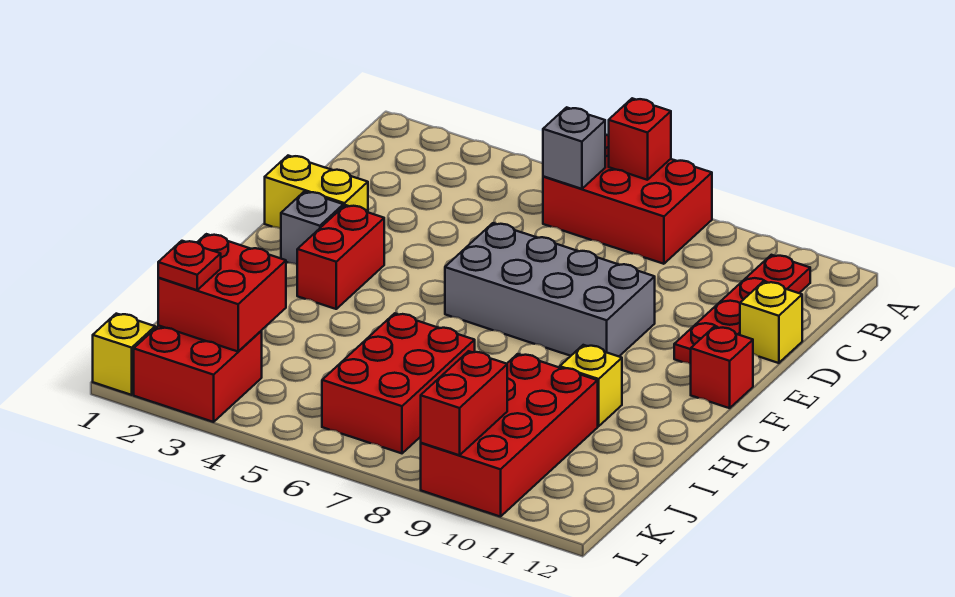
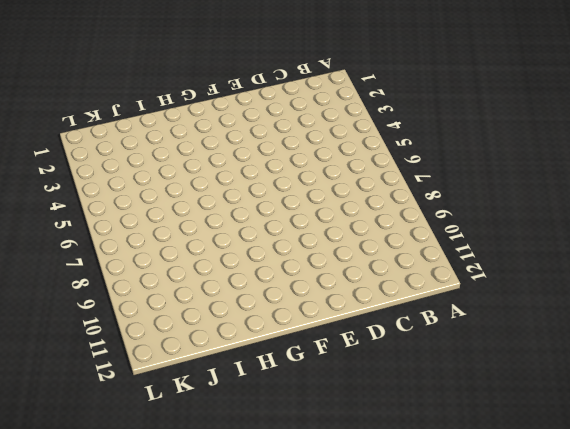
none -> red brick A6:B8 level 1
none -> red plate B11:E11 level 1
none -> yellow brick D12 level 1

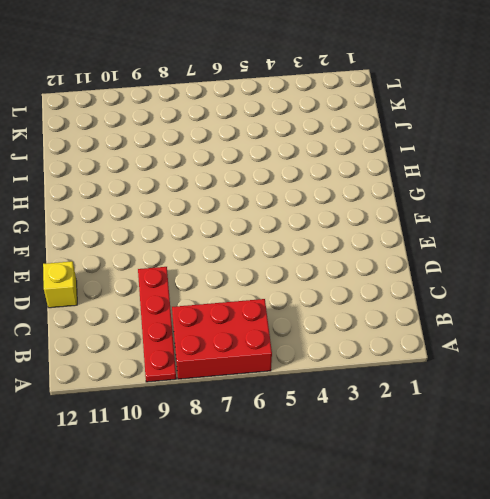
red plate A9:D9 level 1 -> red plate B11:E11 level 1
none -> yellow brick E1:E2 level 1
none -> grey brick E6:F9 level 1
none -> grey brick F2 level 1

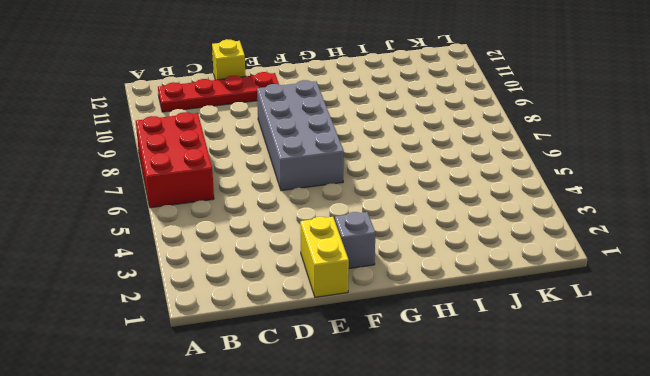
none -> red brick F3:G3 level 1
none -> red brick F12 level 1
none -> yellow brick H10 level 1

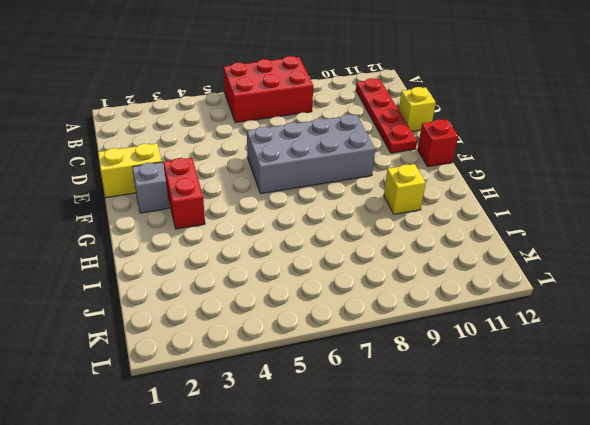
none -> red brick I6:K7 level 1
none -> red brick I9:L10 level 1
none -> red brick K2:L3 level 1

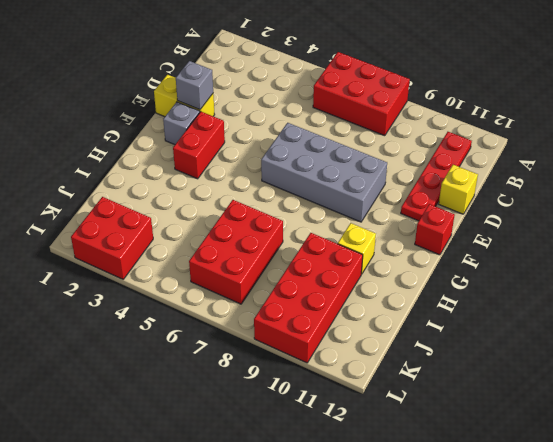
grey brick E2 level 2 -> grey brick B6 level 2
none -> yellow brick L1 level 1
none -> red brick A7 level 2
none -> red brick J2:K3 level 2

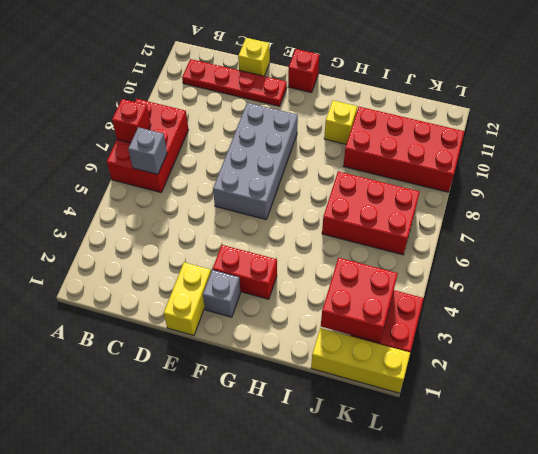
yellow brick J1:L1 level 1 -> yellow brick L1 level 1
none -> red brick K9:L9 level 2
none -> red plate K2 level 3

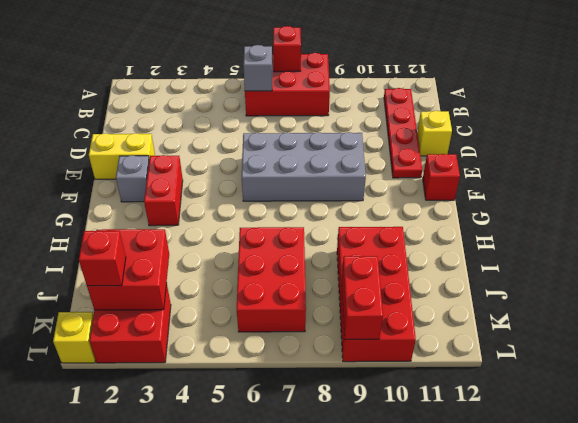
red brick K2 level 3 -> red plate K2 level 3
none -> yellow brick H10 level 1

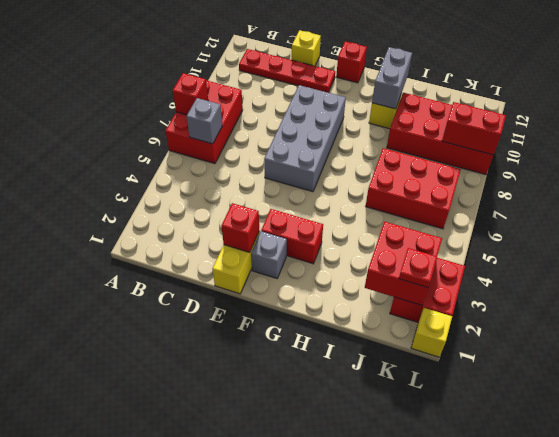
red brick E2 level 2 -> none
grey brick H10:H11 level 2 -> none

